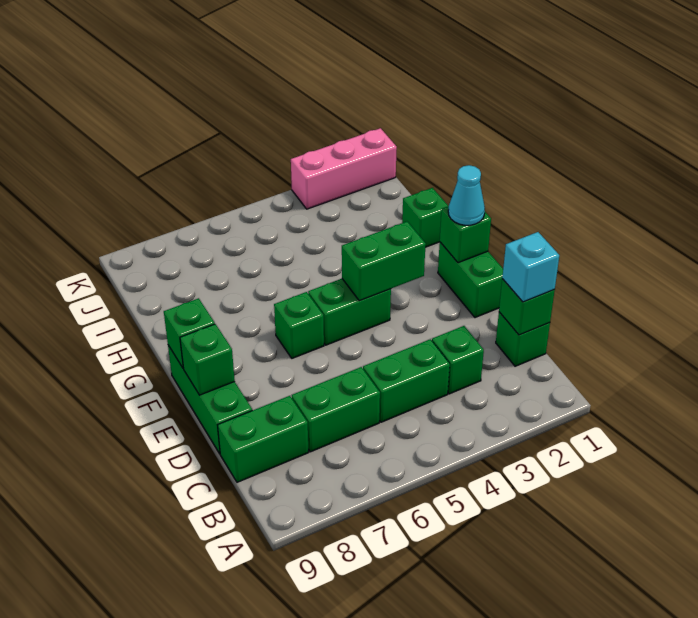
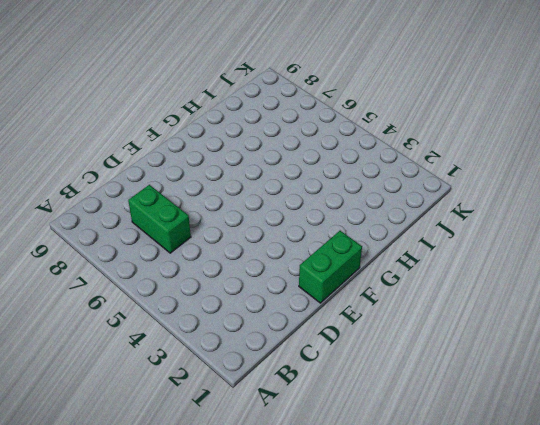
none -> green brick C1 level 1
none -> green brick C3 level 1
none -> green brick C4:C5 level 1

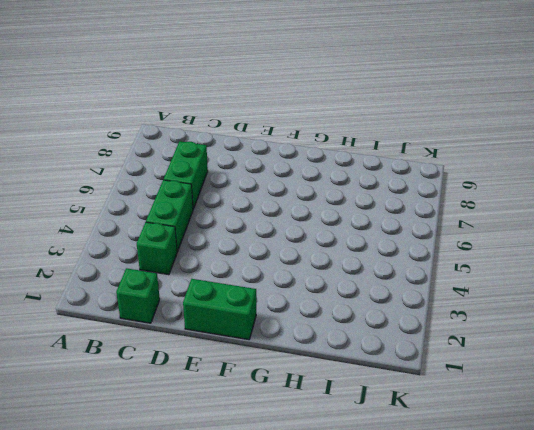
none -> green brick C8:C9 level 1
none -> green brick D9:F9 level 1
none -> green brick F4:F5 level 1

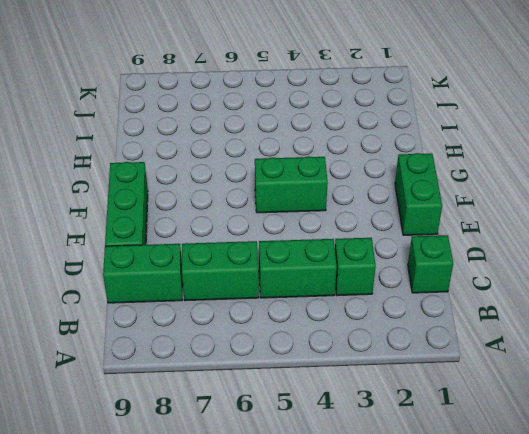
none -> green brick F6 level 1
none -> green brick H1 level 1
none -> pink brick K1:K3 level 1

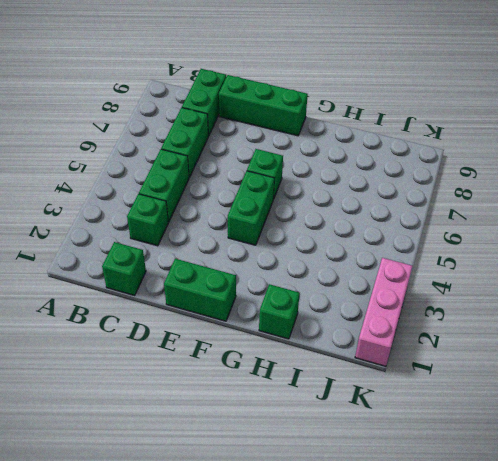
none -> green brick C1 level 2
none -> green brick E9 level 2
none -> green brick F1 level 2

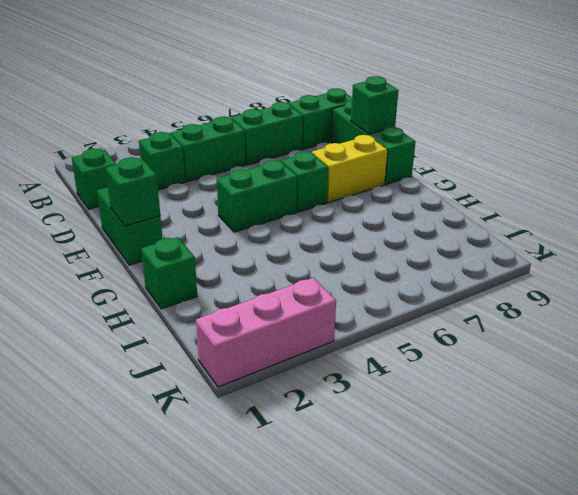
yellow brick F7:F8 level 1 -> none
none -> green brick C1 level 2
none -> green brick F3:F4 level 2
none -> green brick F9 level 2

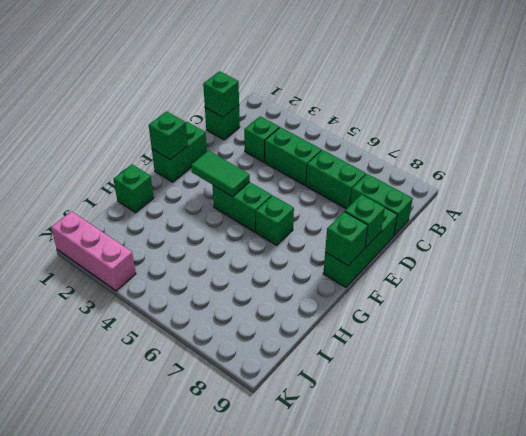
green tile F3:F4 level 2 -> green brick F3:F4 level 2
none -> cyan brick C1 level 3
none -> cyan cone F1 level 3

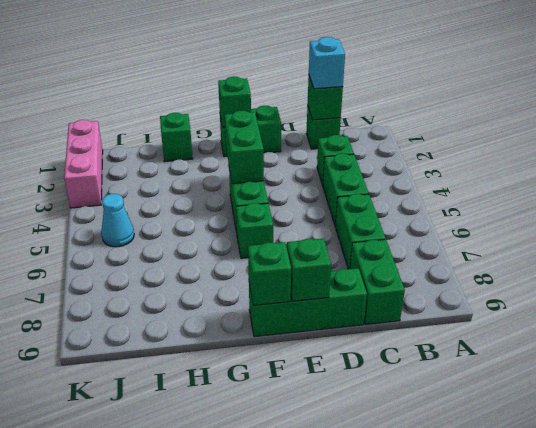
cyan cone J5 level 1 -> cyan cone F1 level 3

